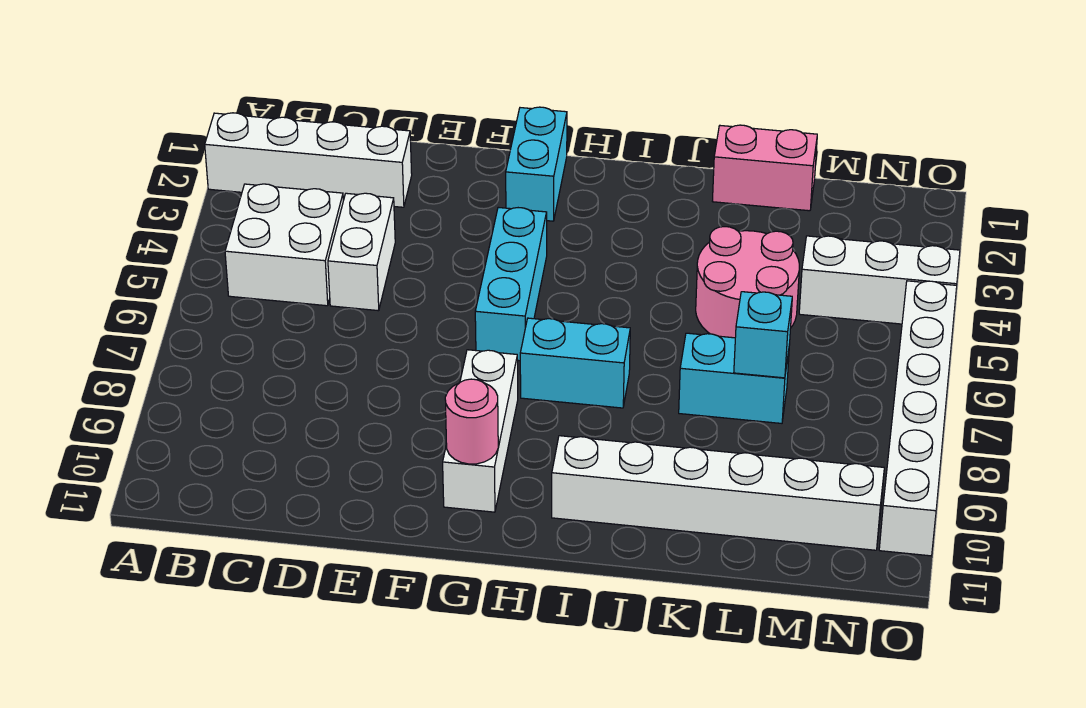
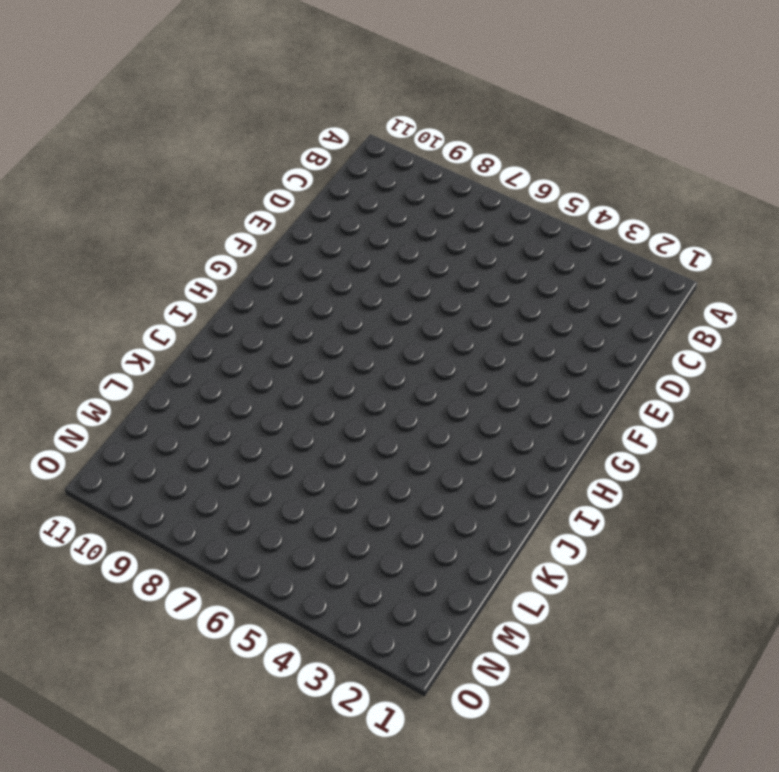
none -> white brick A2:D2 level 1
none -> white brick B4:C5 level 1
none -> white brick D4:D5 level 1

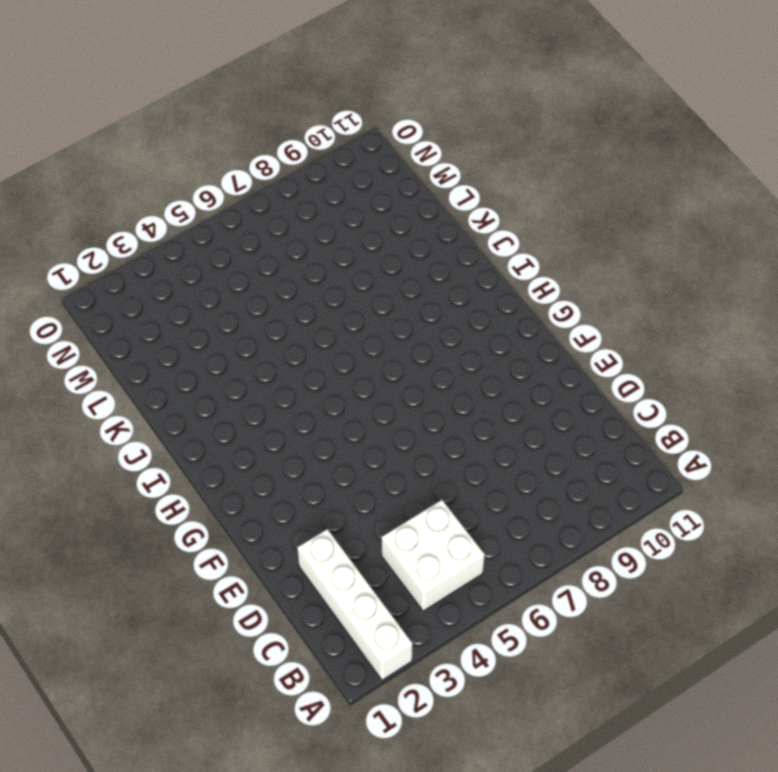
none -> white brick D4:D5 level 1
none -> cyan brick G1:G2 level 1
none -> cyan brick G4:G6 level 1

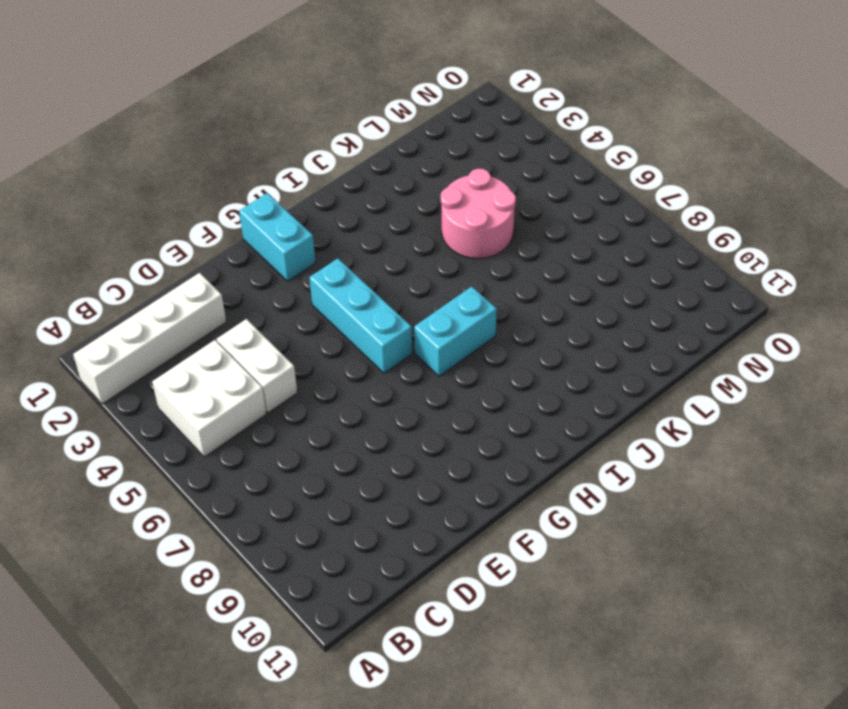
none -> white brick G8:G10 level 1
none -> white brick I10:N10 level 1
none -> pink brick K1:L1 level 1

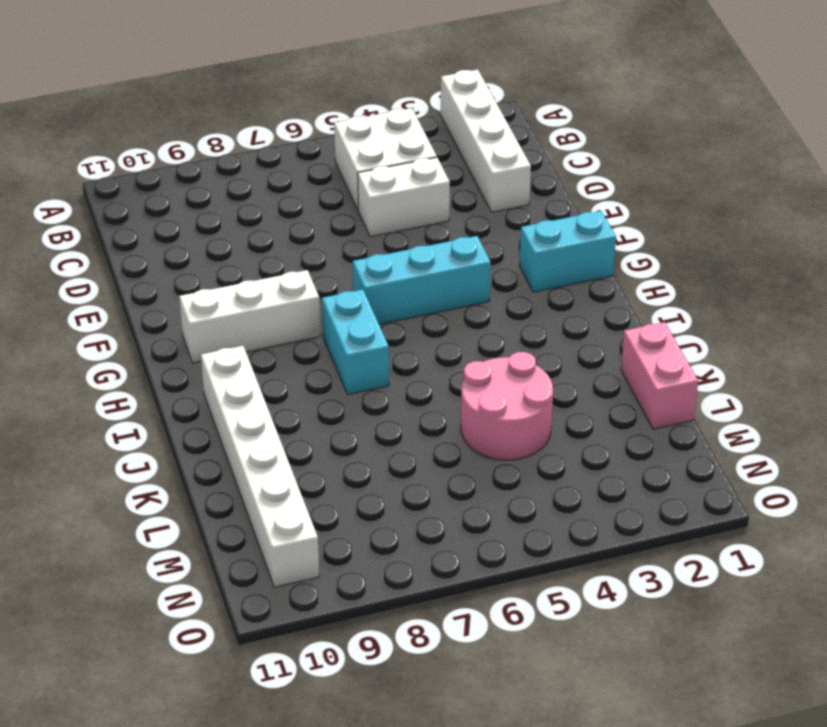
none -> cyan brick K7:L7 level 1
none -> white brick M4:O4 level 1
none -> white brick O5:O10 level 1

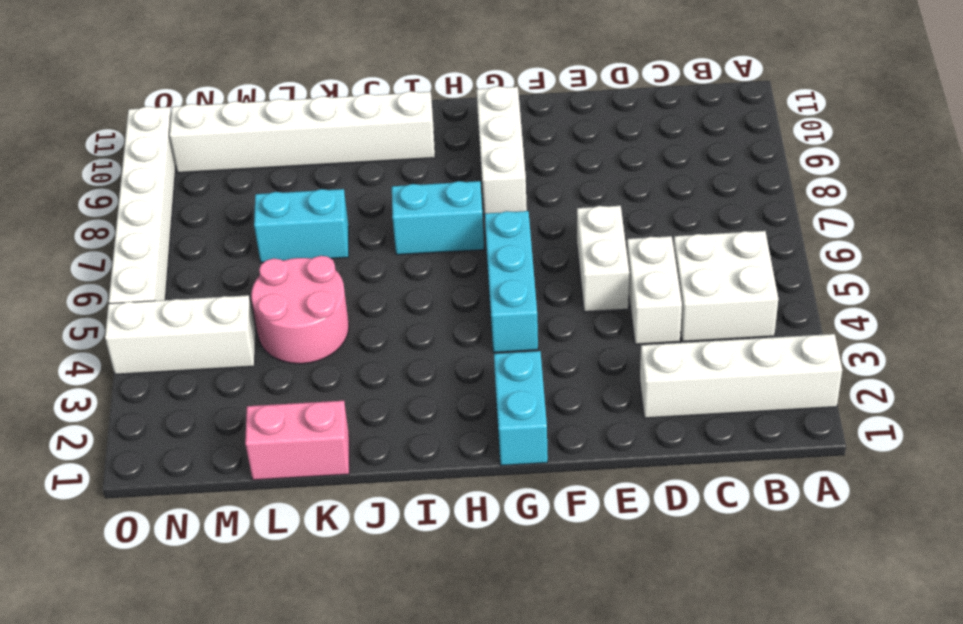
white brick E5:E6 level 1 -> none
none -> pink round brick G10 level 2
none -> cyan brick L7 level 2

